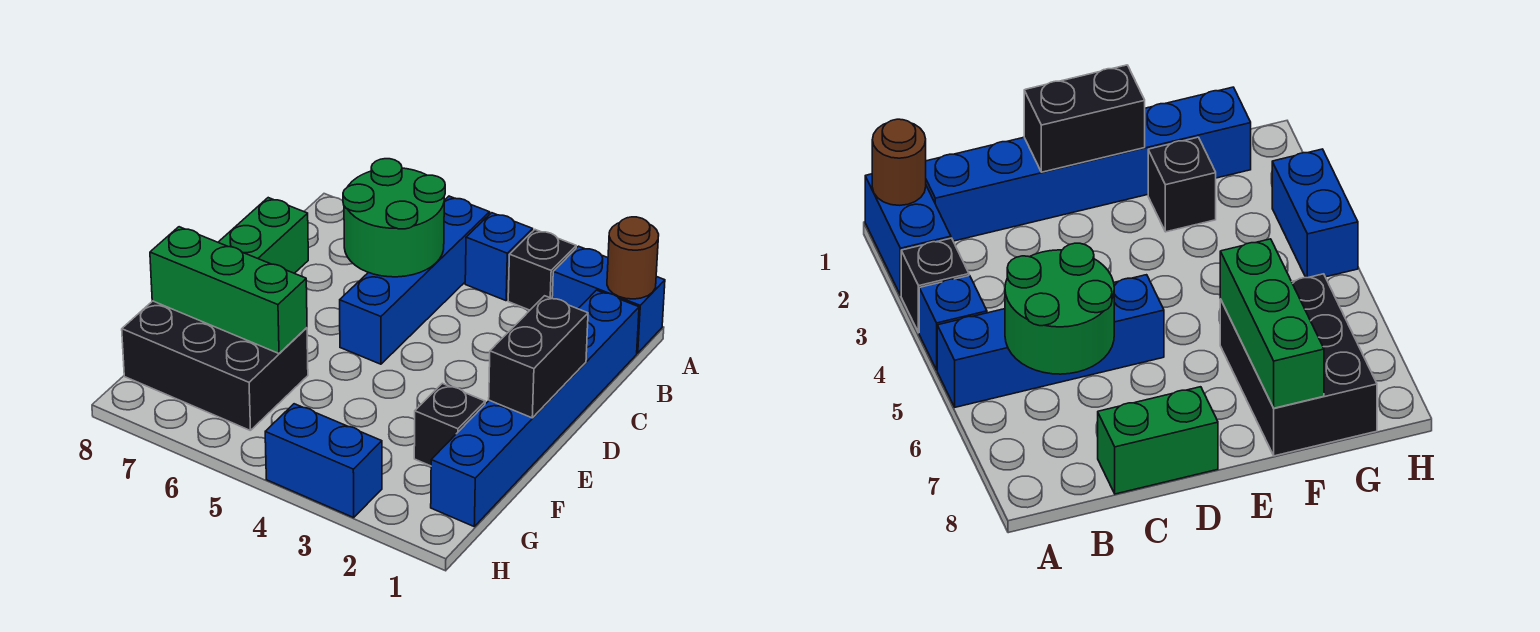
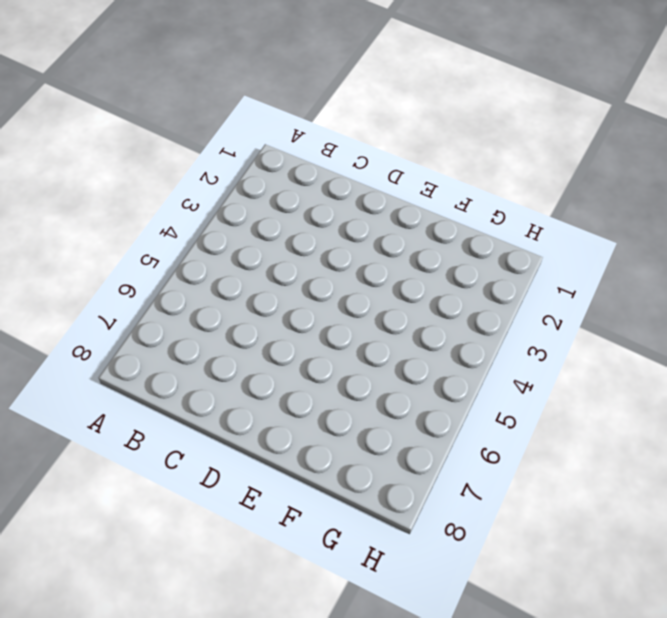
none -> blue brick A1:A2 level 1
none -> black brick A3 level 1
none -> blue brick A4 level 1

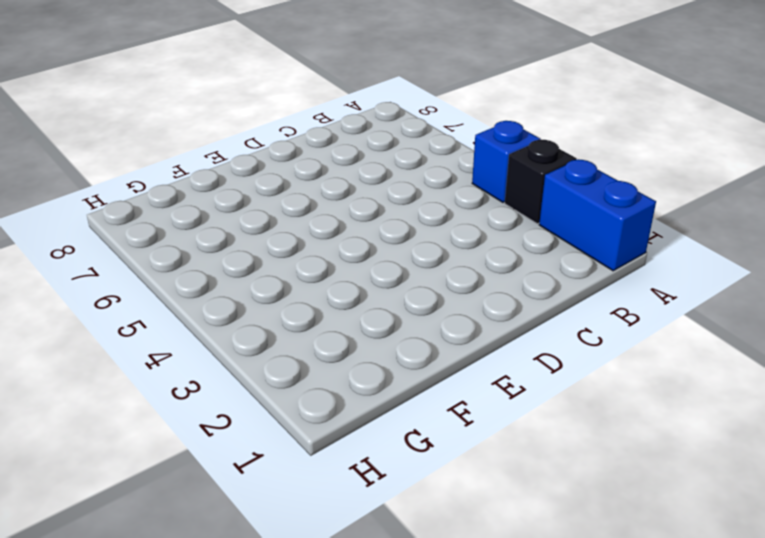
none -> blue brick A5:D5 level 1
none -> blue brick B1:G1 level 1
none -> green brick C8:D8 level 1

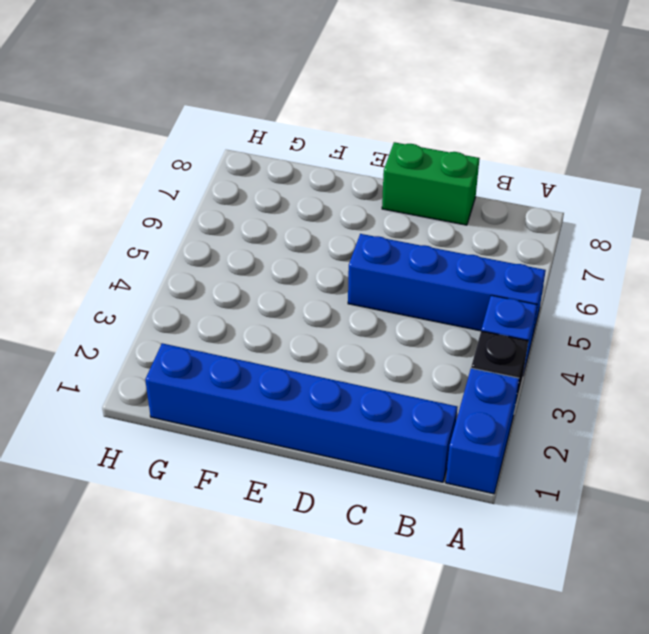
none -> black brick F2 level 1
none -> black brick F6:G8 level 1
none -> blue brick H3:H4 level 1

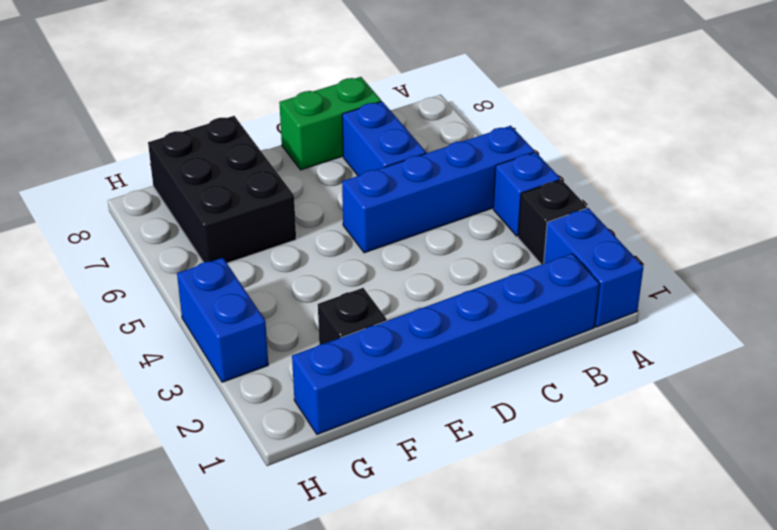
blue brick C6:C7 level 1 -> none
none -> brown round brick A1 level 2
none -> green round brick B5:C6 level 2
none -> black brick D1:E1 level 2

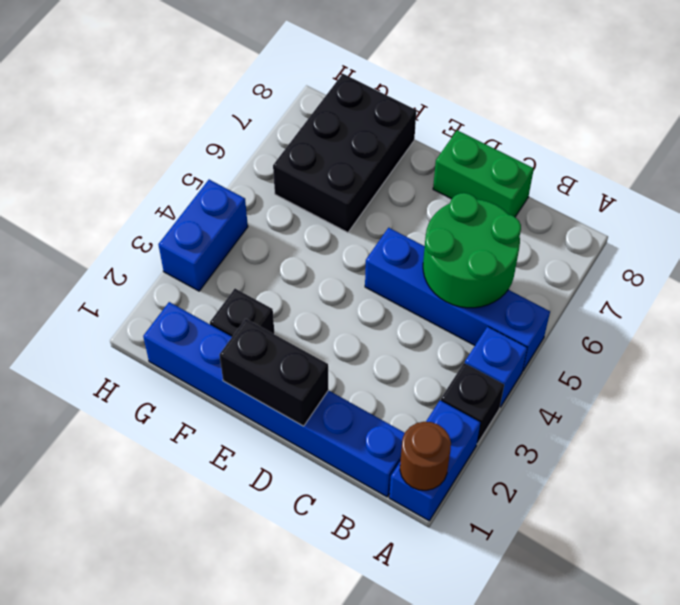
none -> green brick F6:F8 level 2

